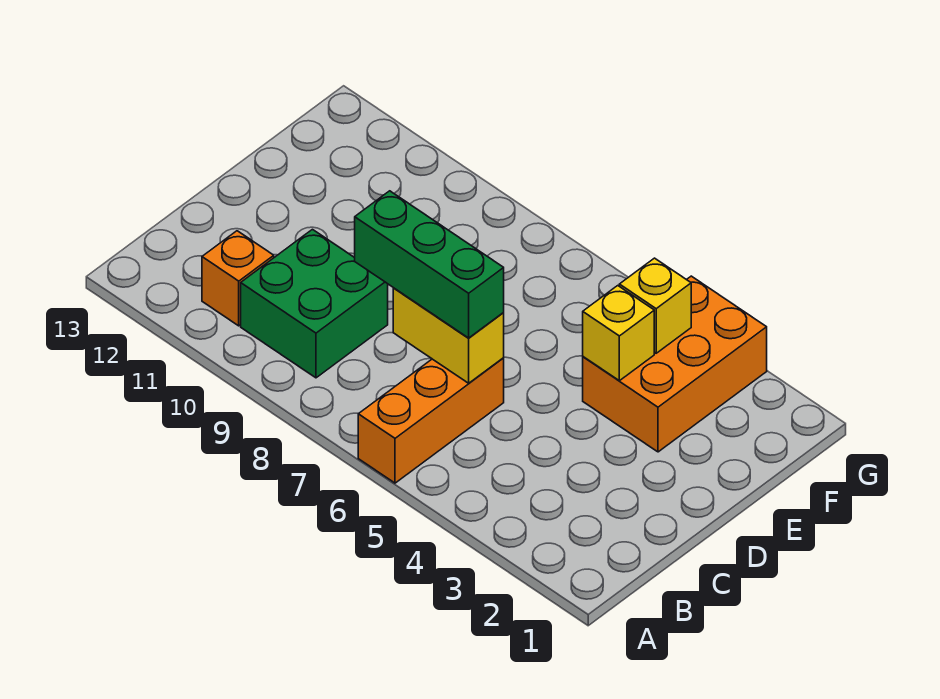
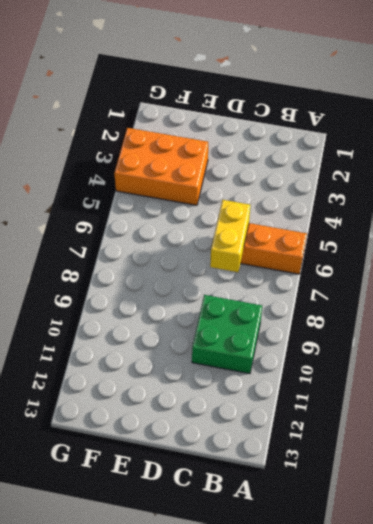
none -> orange brick B11 level 1
none -> yellow brick E4 level 2

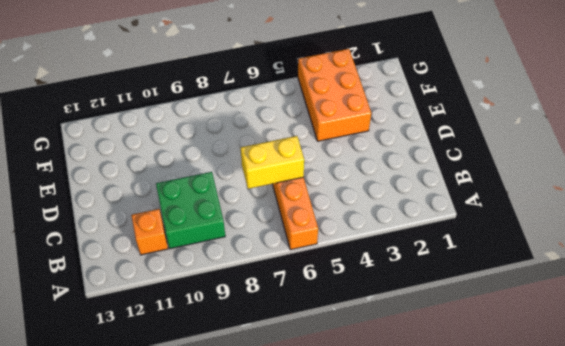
none -> yellow brick E4 level 2
none -> yellow brick F4 level 2

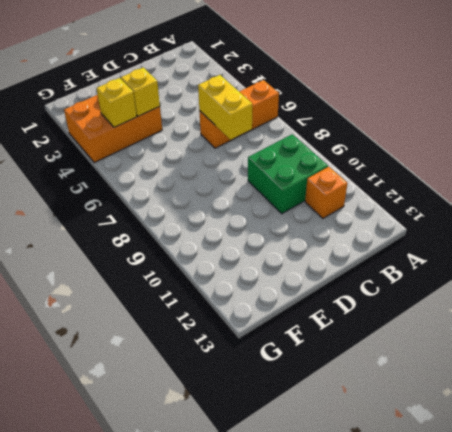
none -> green brick C6:C8 level 3

